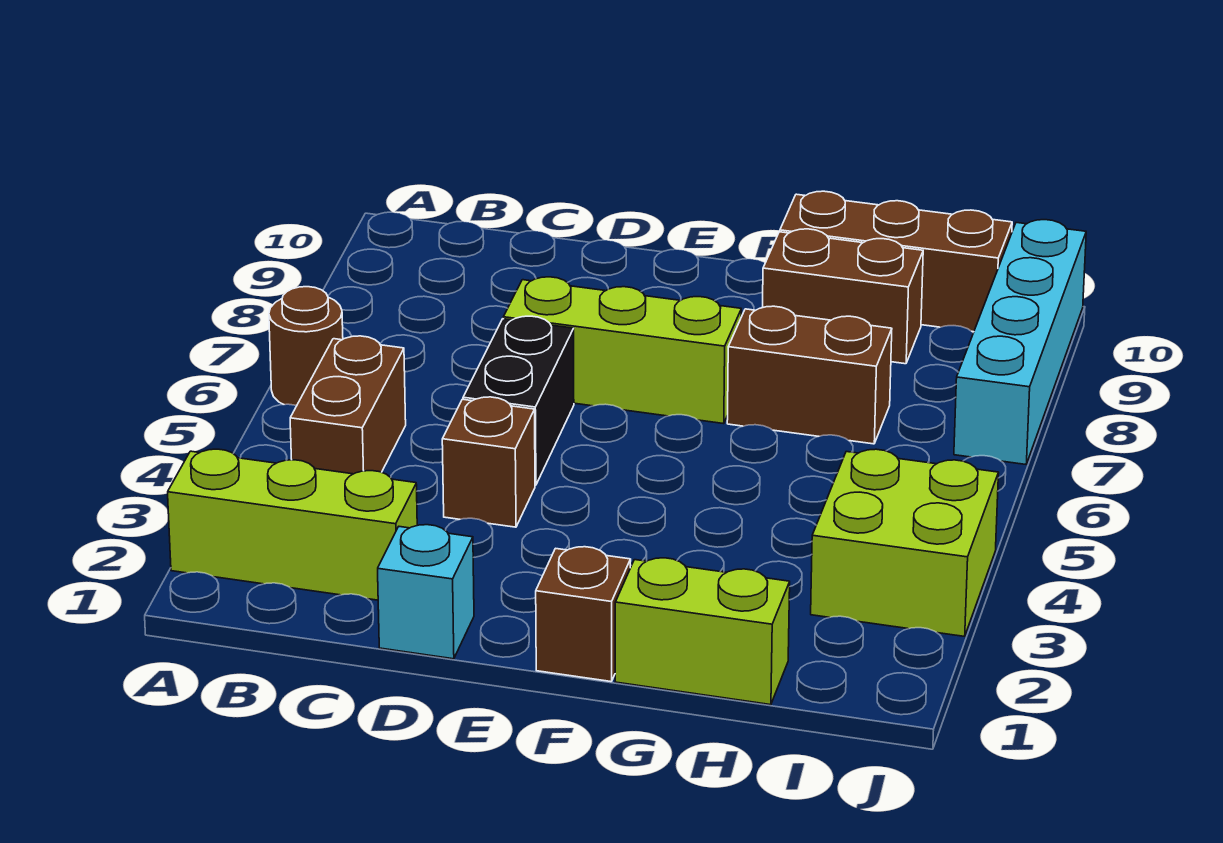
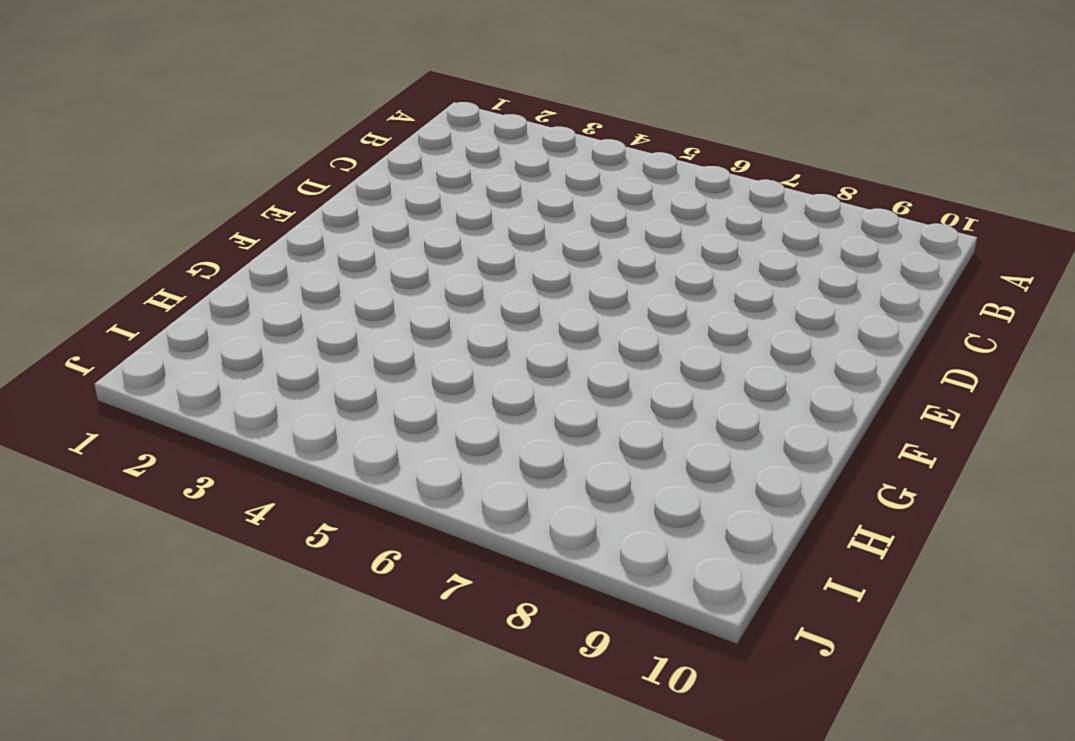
none -> lime brick A2:C2 level 1
none -> brown round brick A6 level 1
none -> brown brick B4:B5 level 1

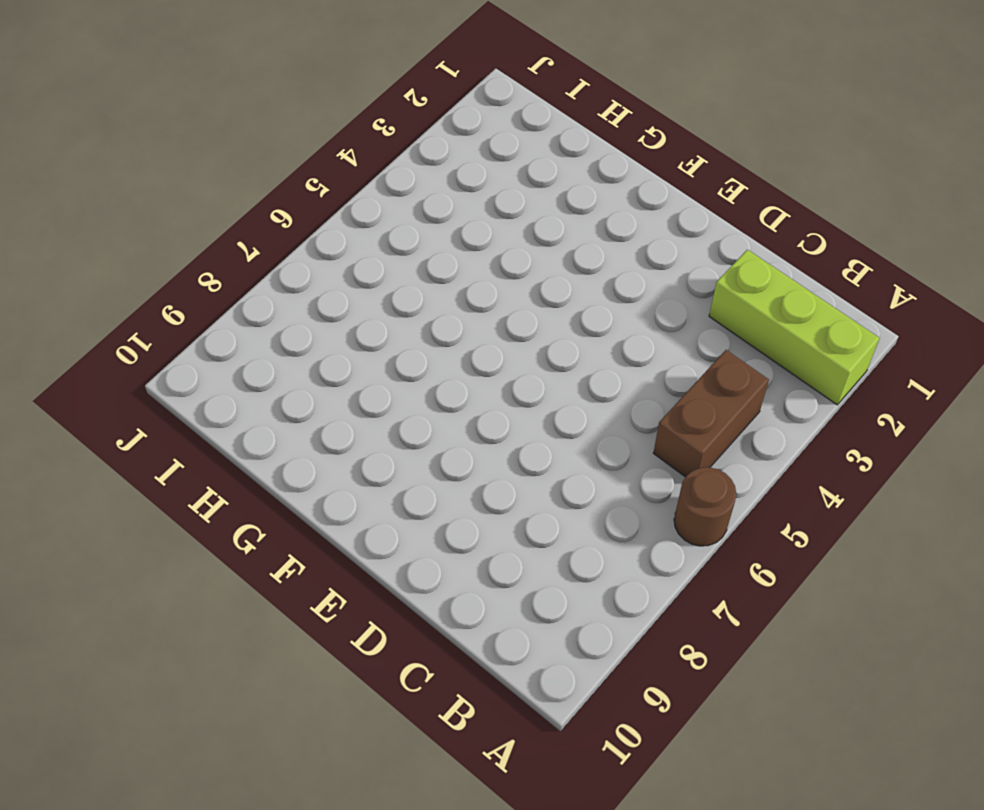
none -> cyan brick D1 level 1
none -> brown brick D4 level 1
none -> black brick D5:D6 level 1

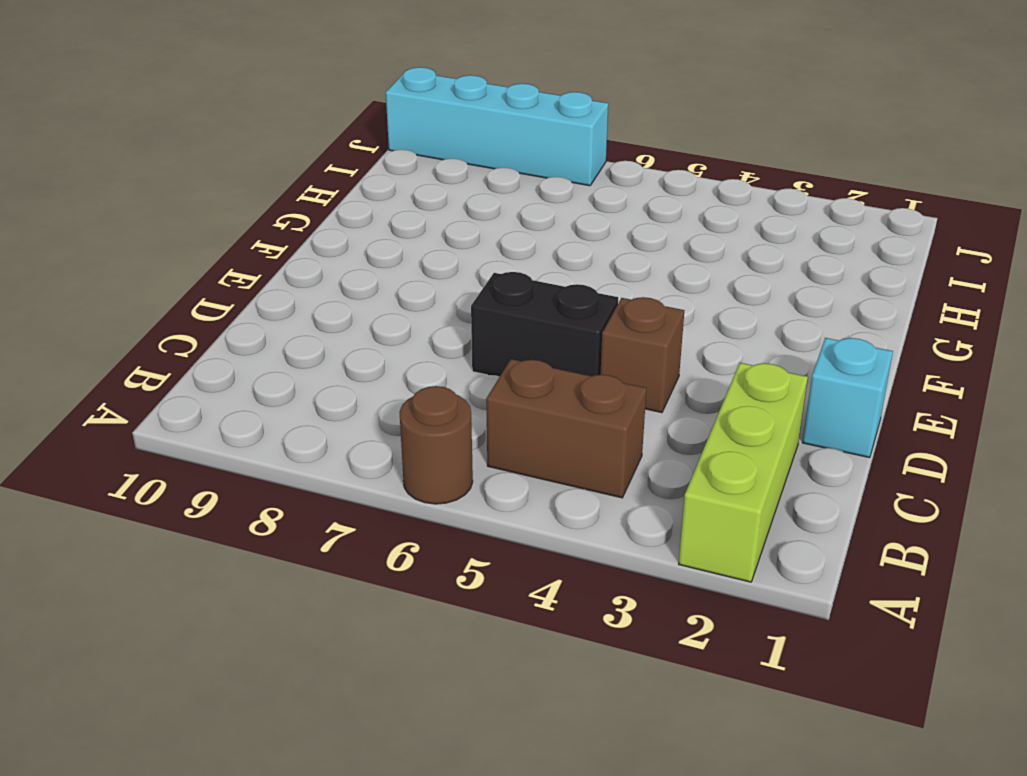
none -> lime brick D7:F7 level 1
none -> brown brick F1 level 1
none -> lime brick G1:H1 level 1

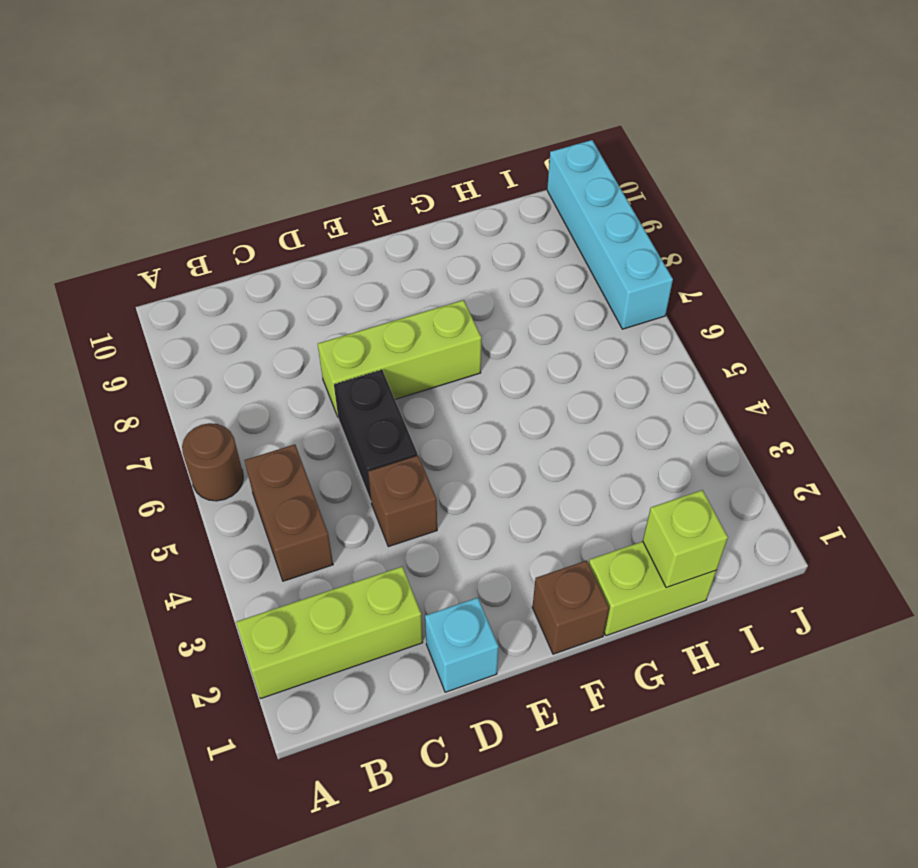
lime brick H1 level 2 -> none
none -> brown brick G7:H7 level 1
none -> brown brick G9:H9 level 1
none -> brown brick G10:I10 level 1

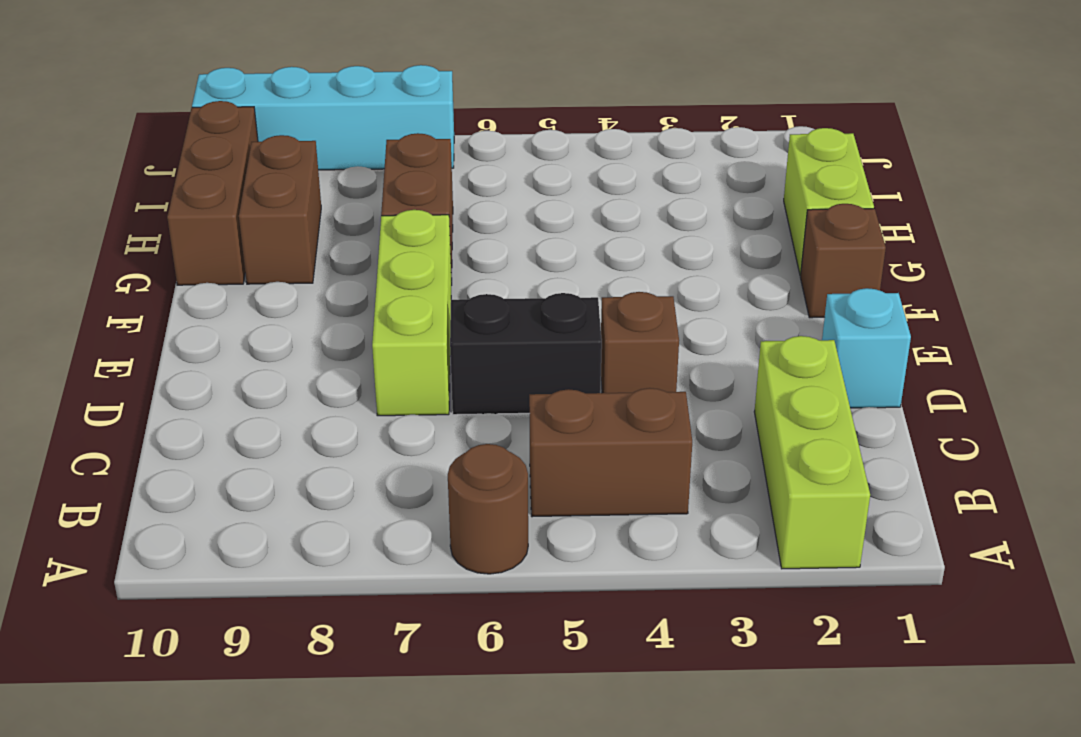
none -> lime brick I3:J4 level 1

